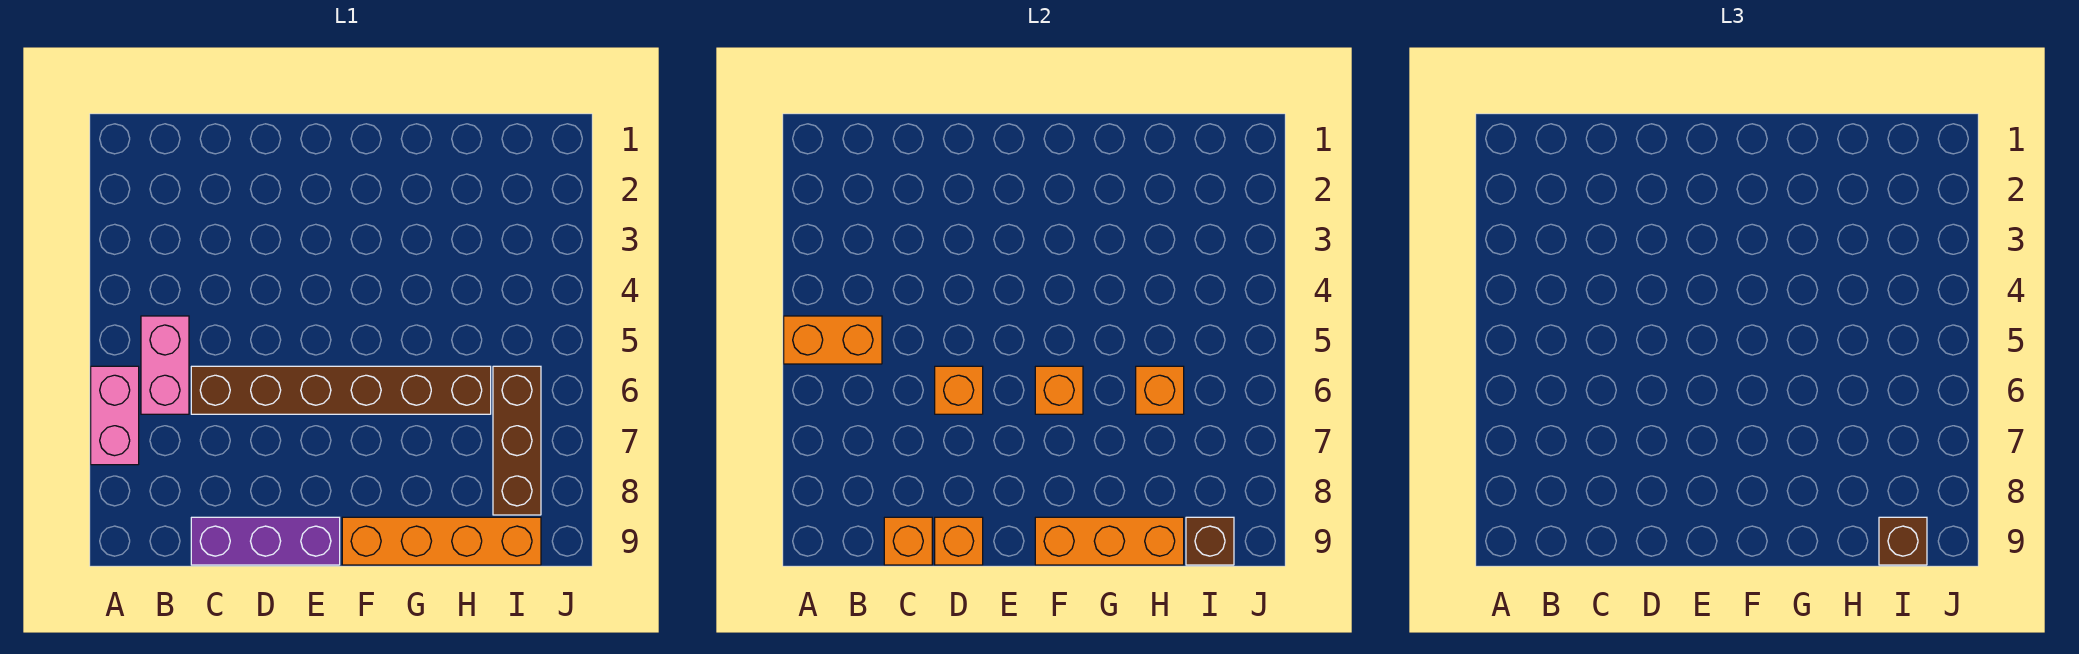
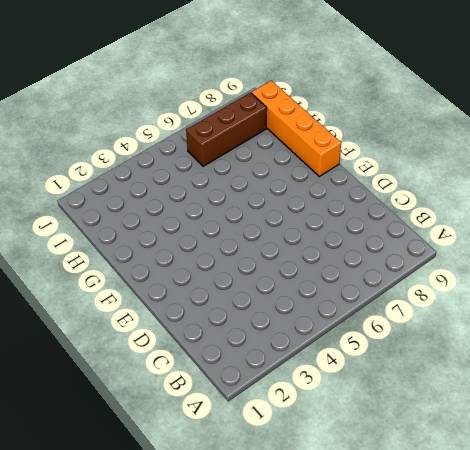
none -> pink brick A6:A7 level 1
none -> pink brick B5:B6 level 1
none -> brown brick C6:H6 level 1

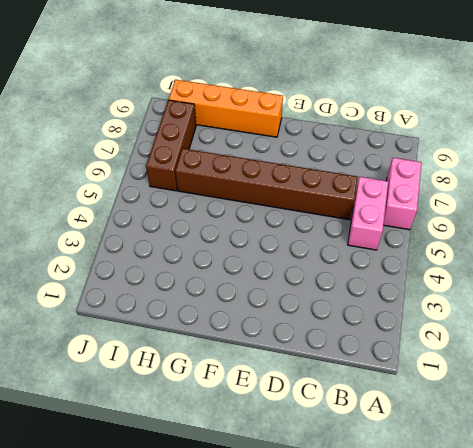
none -> purple brick C9:E9 level 1
none -> orange brick A5:B5 level 2
none -> orange brick C9 level 2

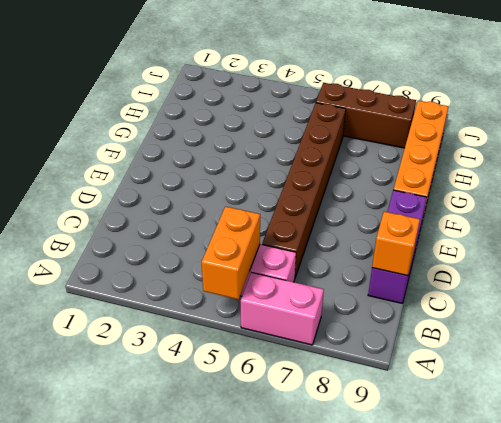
none -> orange brick D6 level 2
none -> orange brick D9 level 2
none -> orange brick F6 level 2

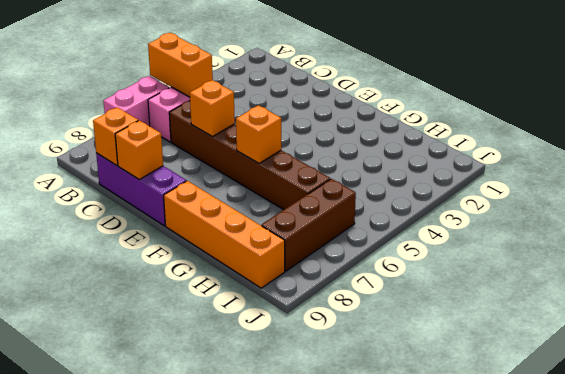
none -> orange brick F9:H9 level 2
none -> orange brick H6 level 2
none -> brown brick I9 level 2

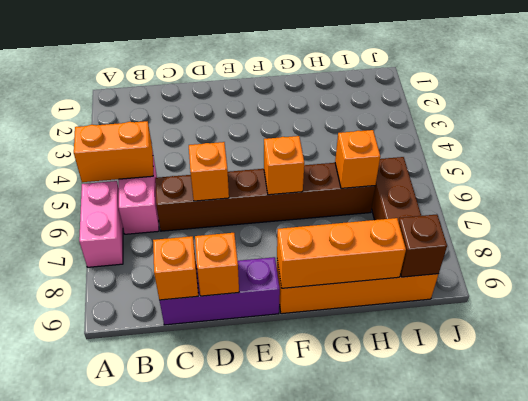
none -> brown brick I9 level 3

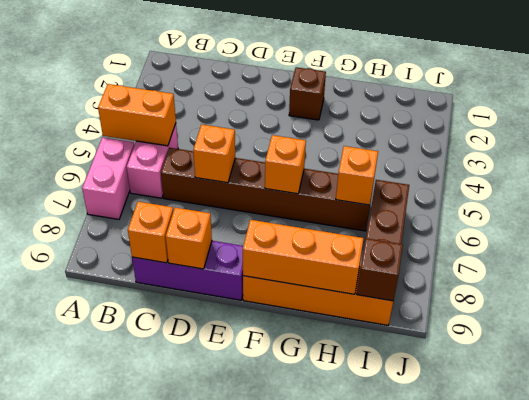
brown brick F2 level 1 -> brown brick I9 level 3

